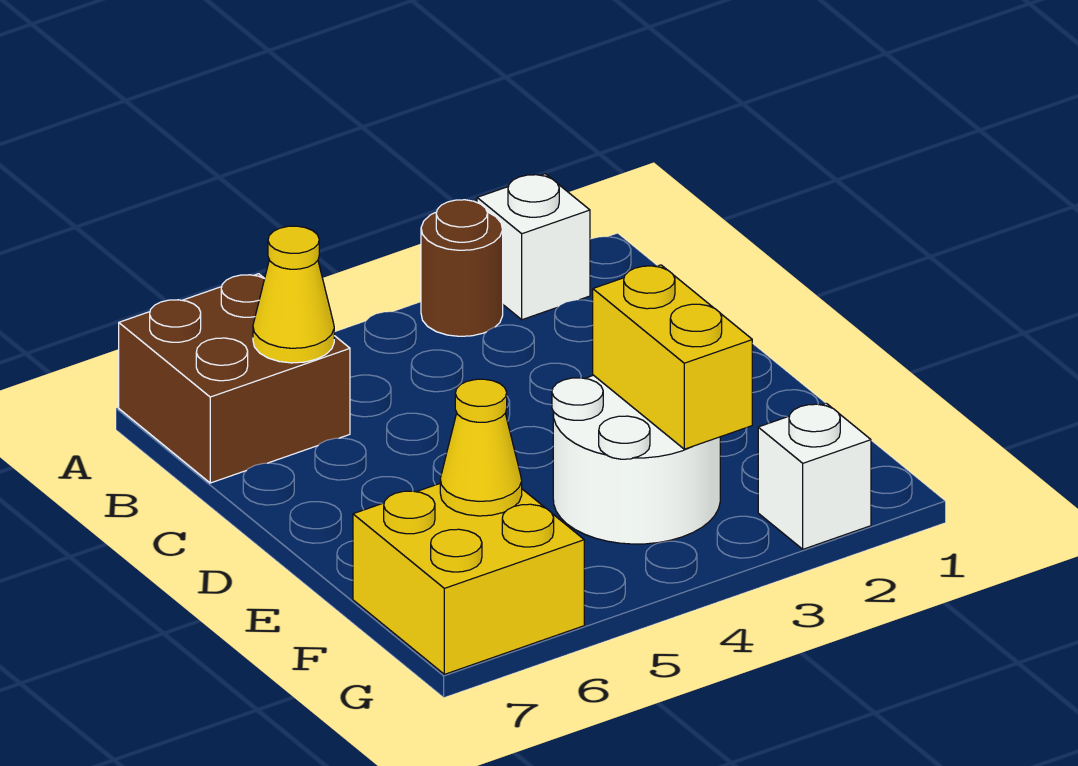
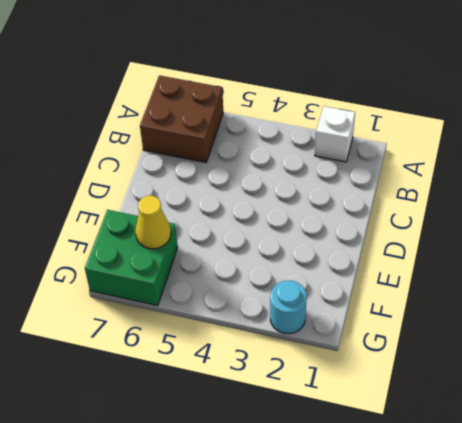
green brick F6:G7 level 1 -> yellow brick F6:G7 level 1
cyan round brick G2 level 1 -> white brick G2 level 1
none -> brown round brick A3 level 1
none -> white round brick E3:F4 level 1

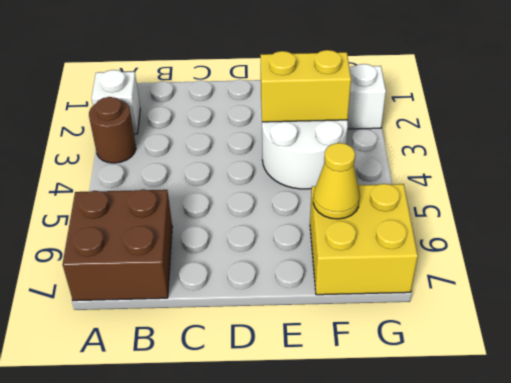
none -> yellow cone B6 level 2

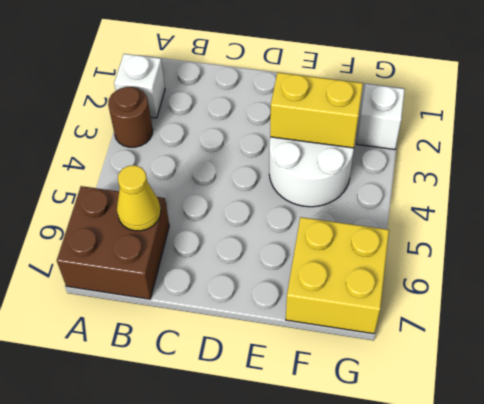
none -> yellow cone F6 level 2

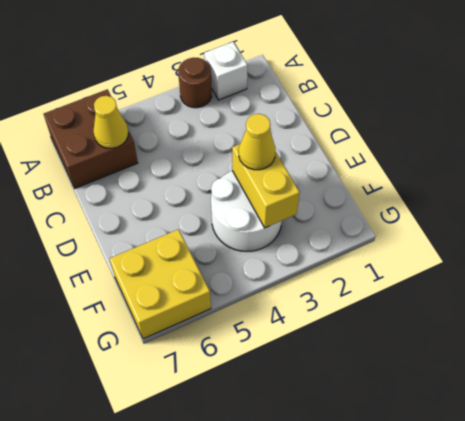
yellow cone E3 level 3 -> yellow cone F6 level 2
none -> white brick G2 level 1

